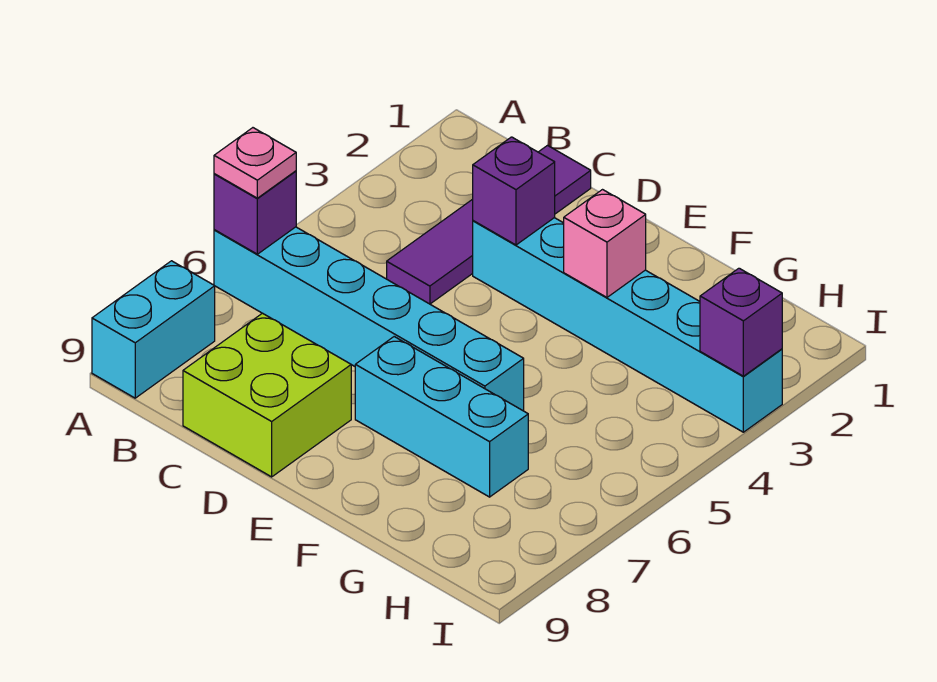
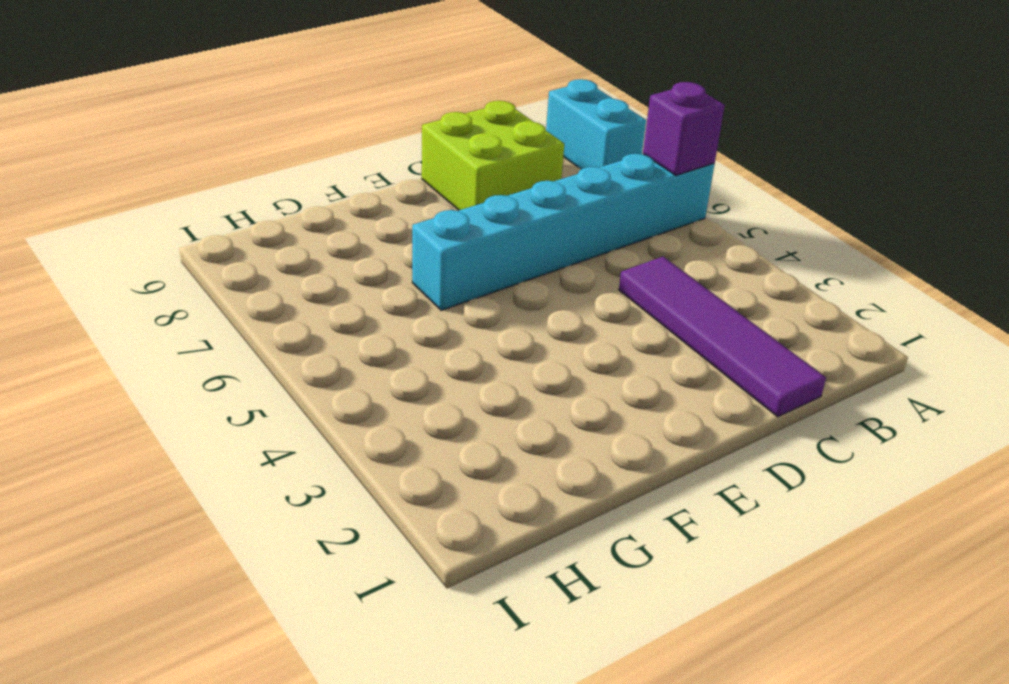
none -> cyan brick D3:I3 level 1
none -> cyan brick E7:G7 level 1

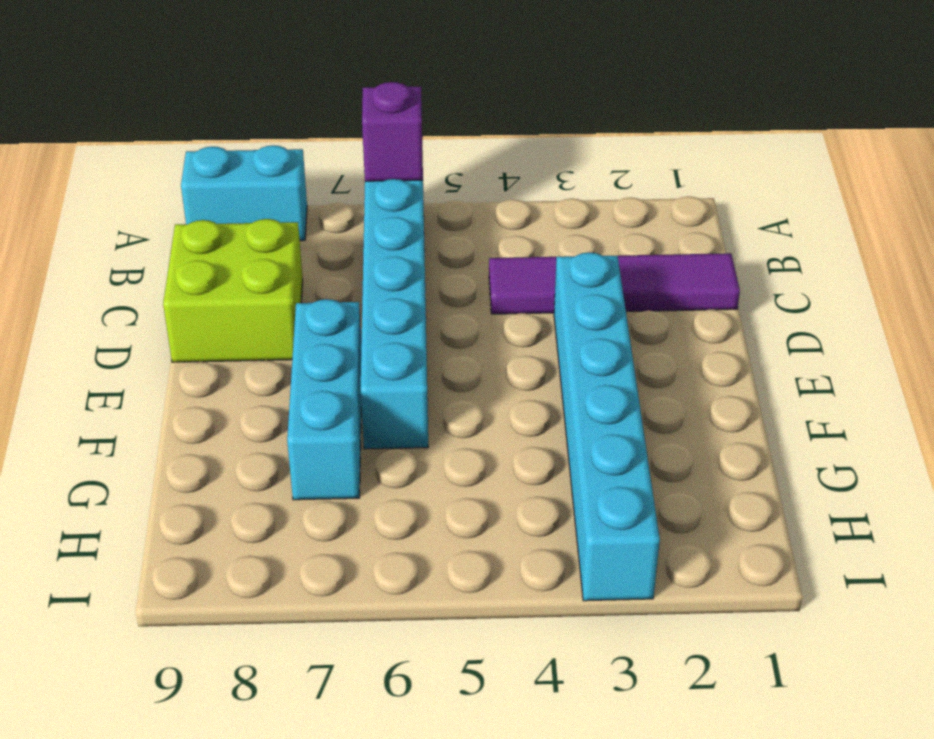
none -> purple brick D3 level 2
none -> pink brick F3 level 2

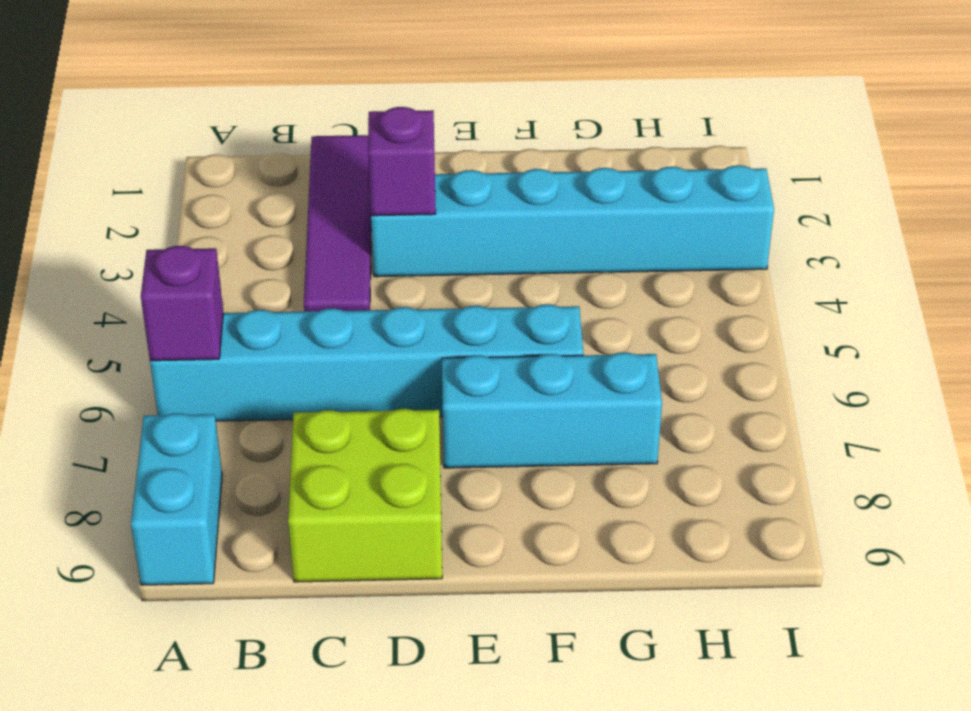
none -> pink brick F3 level 2
none -> purple brick I3 level 2

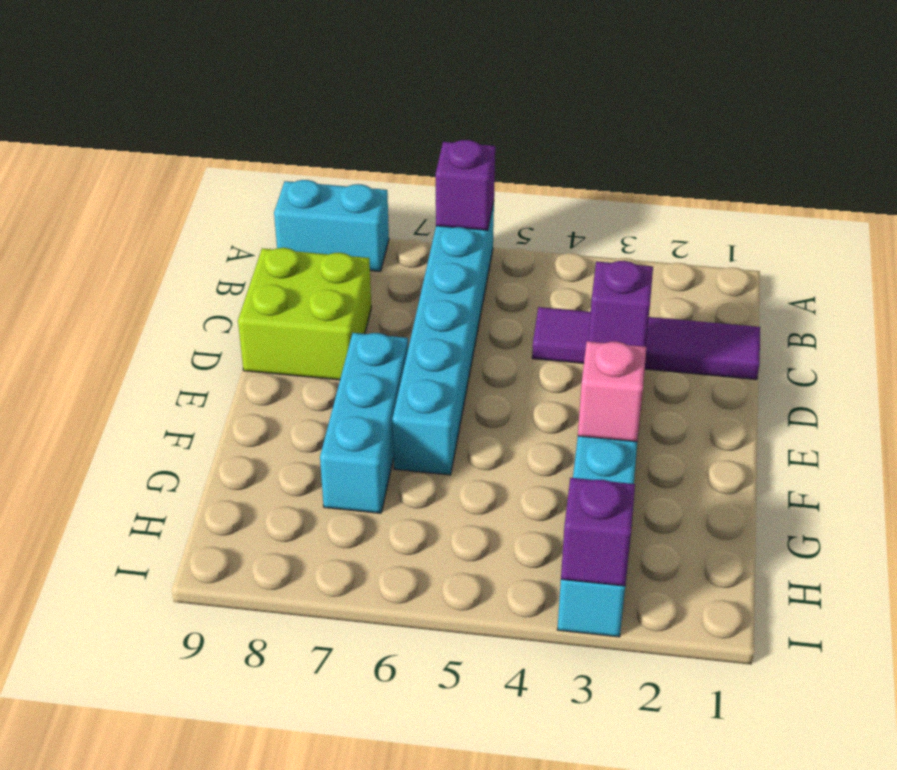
none -> pink plate A6 level 3

